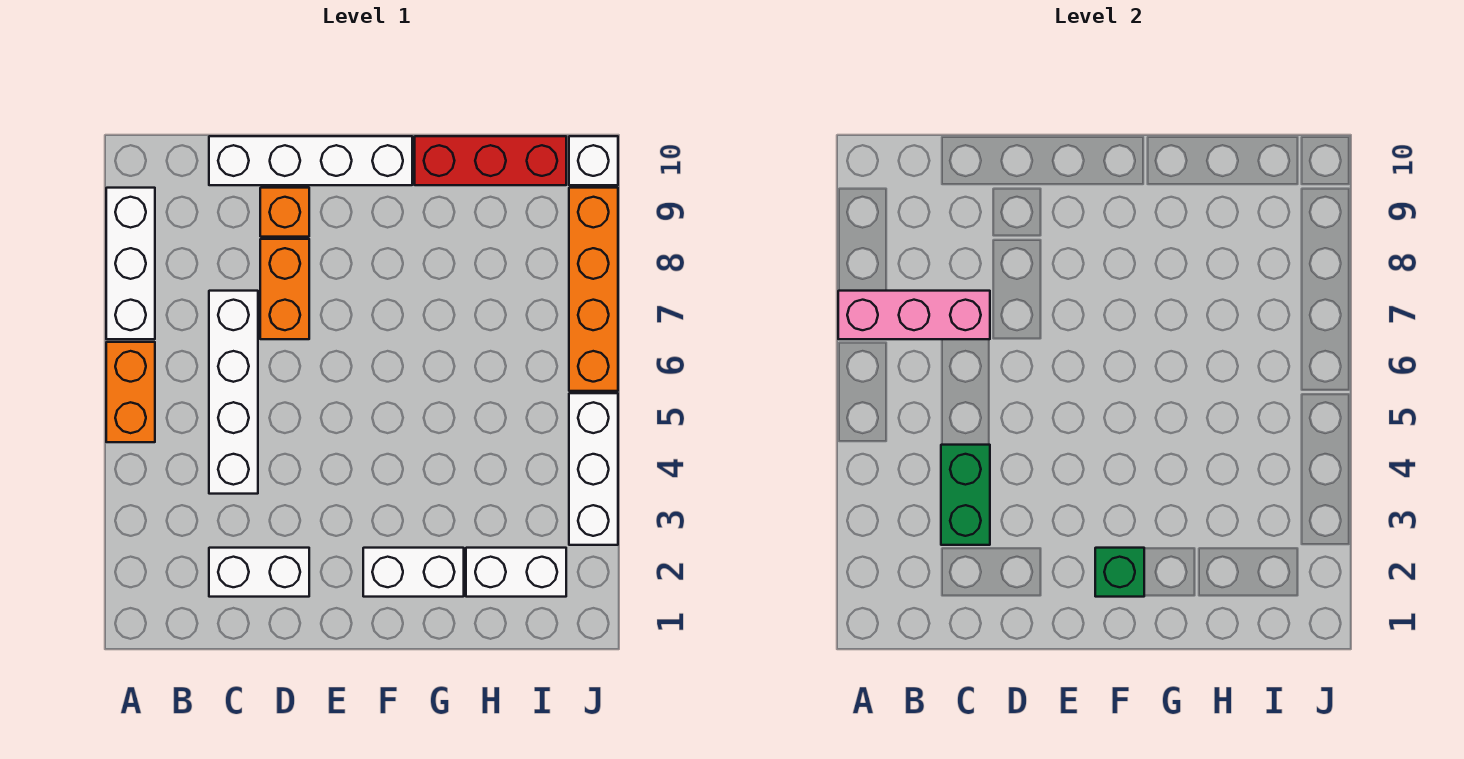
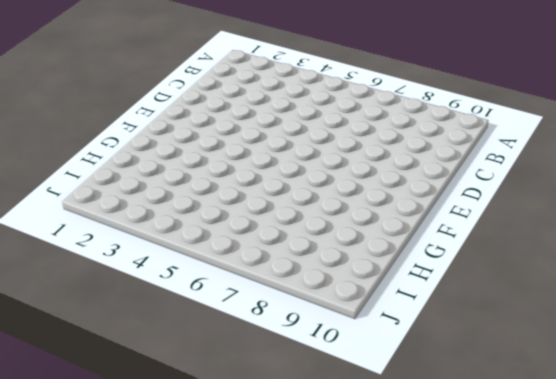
none -> orange brick A5:A6 level 1
none -> white brick A7:A9 level 1
none -> white brick C2:D2 level 1

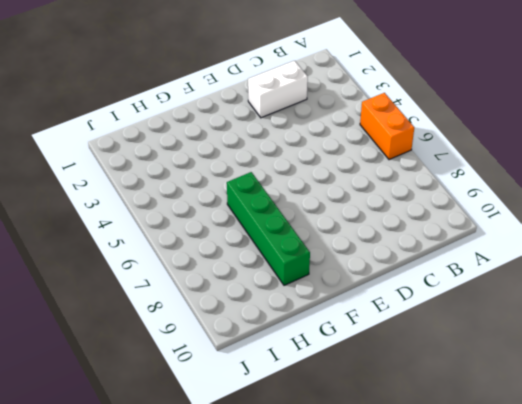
green brick G6:G9 level 1 -> none
none -> white brick A7:A9 level 1
none -> white brick C4:C7 level 1
none -> white brick C10:F10 level 1

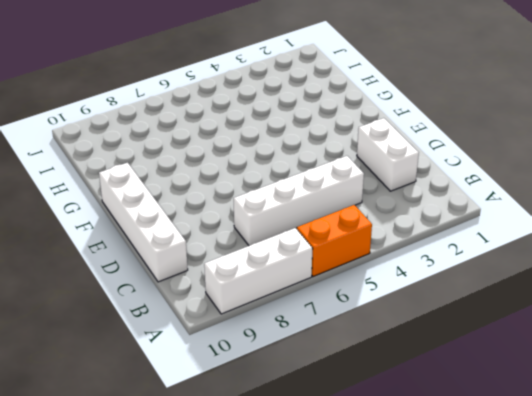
none -> orange brick D7:D8 level 1
none -> orange brick D9 level 1
none -> white brick F2:G2 level 1

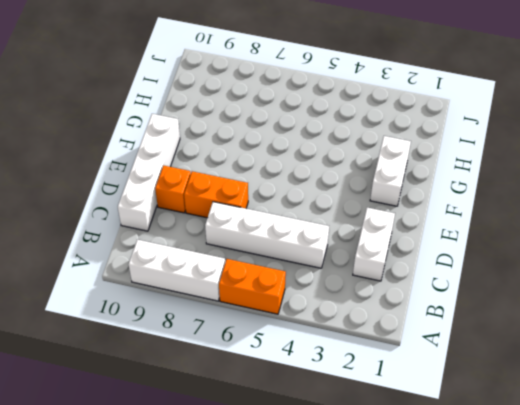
none -> red brick G10:I10 level 1
none -> white brick H2:I2 level 1
none -> white brick J3:J5 level 1

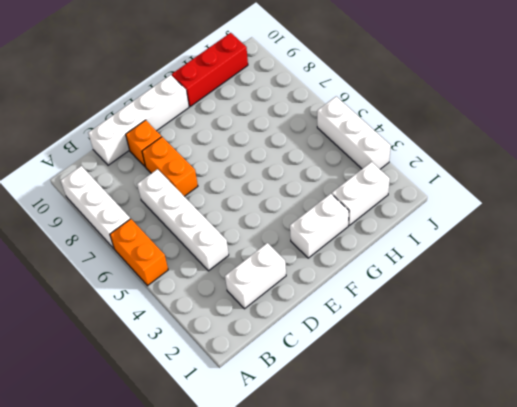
none -> orange brick J6:J9 level 1
none -> white brick J10 level 1
none -> pink brick A7:C7 level 2

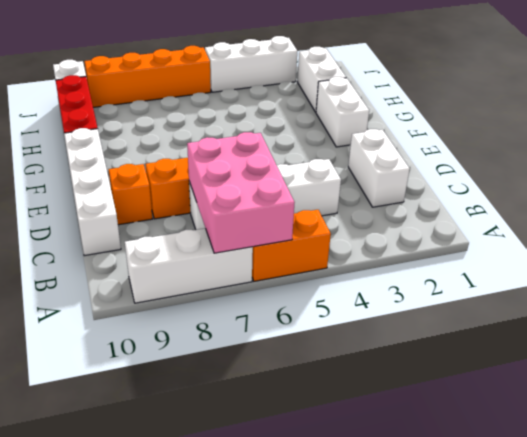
pink brick A6:C7 level 2 -> pink brick A7:C7 level 2
none -> green brick C3:C4 level 2
none -> green brick F2 level 2

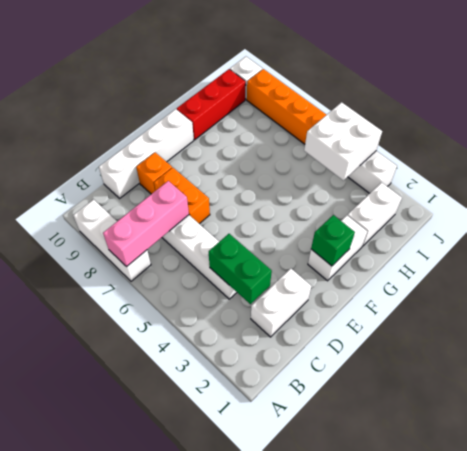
white brick I4:J5 level 2 -> none
none -> orange brick A5:A6 level 1

